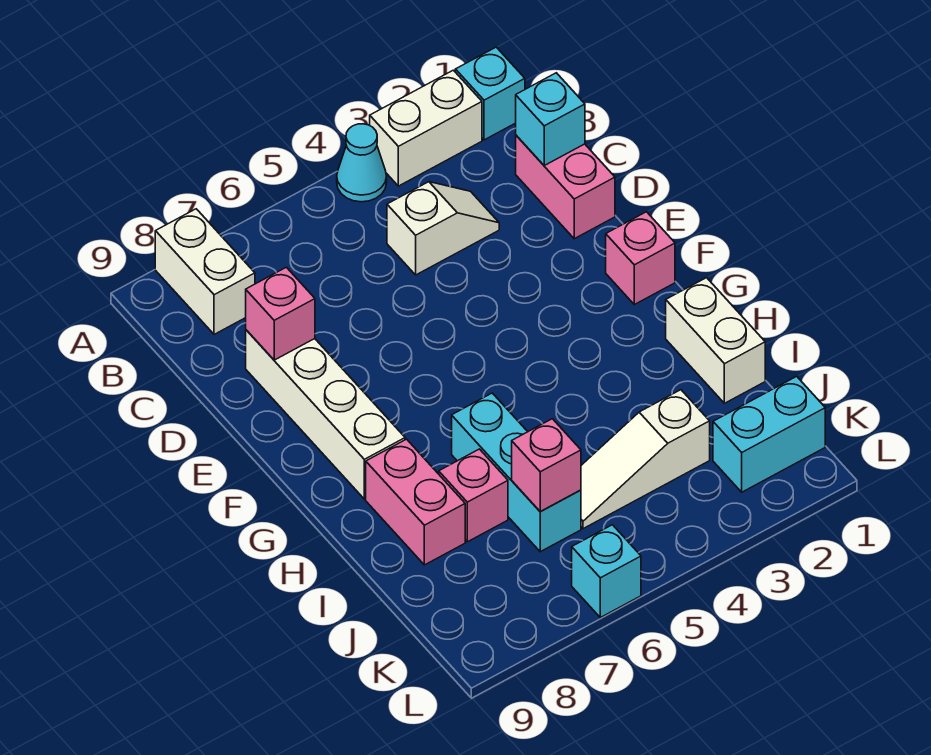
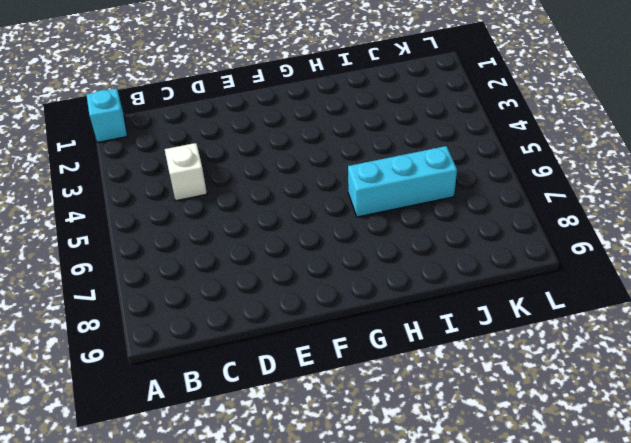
none -> white brick A2:A3 level 1
none -> cyan cone A4 level 1
none -> white brick A8:B8 level 1

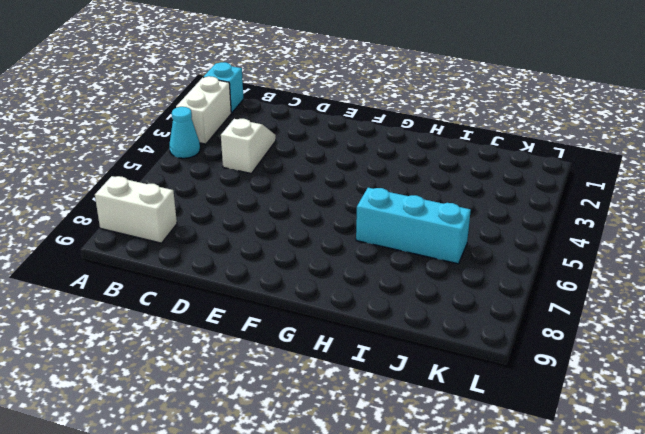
none -> pink brick C1:D1 level 1
none -> white brick D8:G8 level 1
none -> pink brick F1 level 1

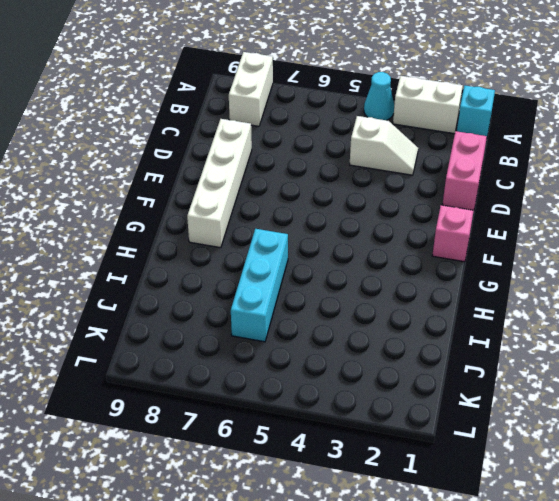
none -> white brick H1:I1 level 1
none -> pink brick H8:I8 level 1
none -> pink brick I7 level 1

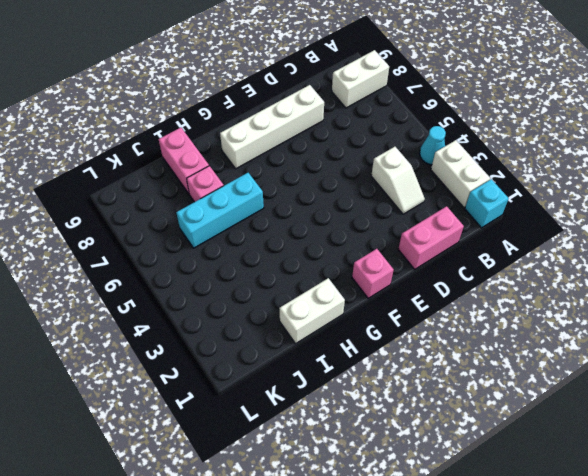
pink brick I8:I9 level 1 -> pink brick H8:I8 level 1
none -> white slope J3:J5 level 1 top 3
none -> cyan brick K1:K2 level 1
none -> cyan brick L6 level 1

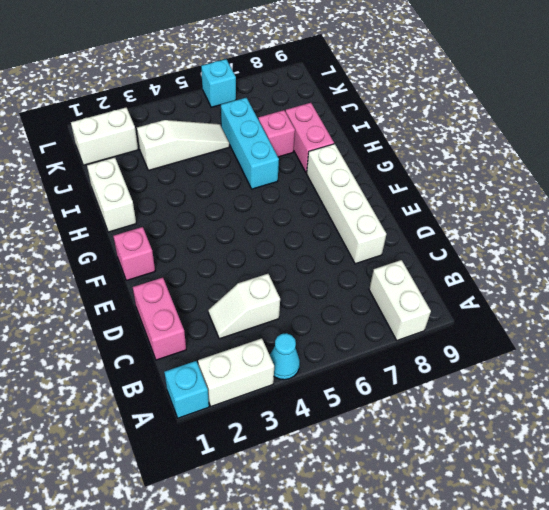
white brick K1:K2 level 1 -> cyan brick K1:K2 level 1
none -> cyan brick C1 level 2
none -> pink brick D8 level 2
none -> pink brick J6 level 2

